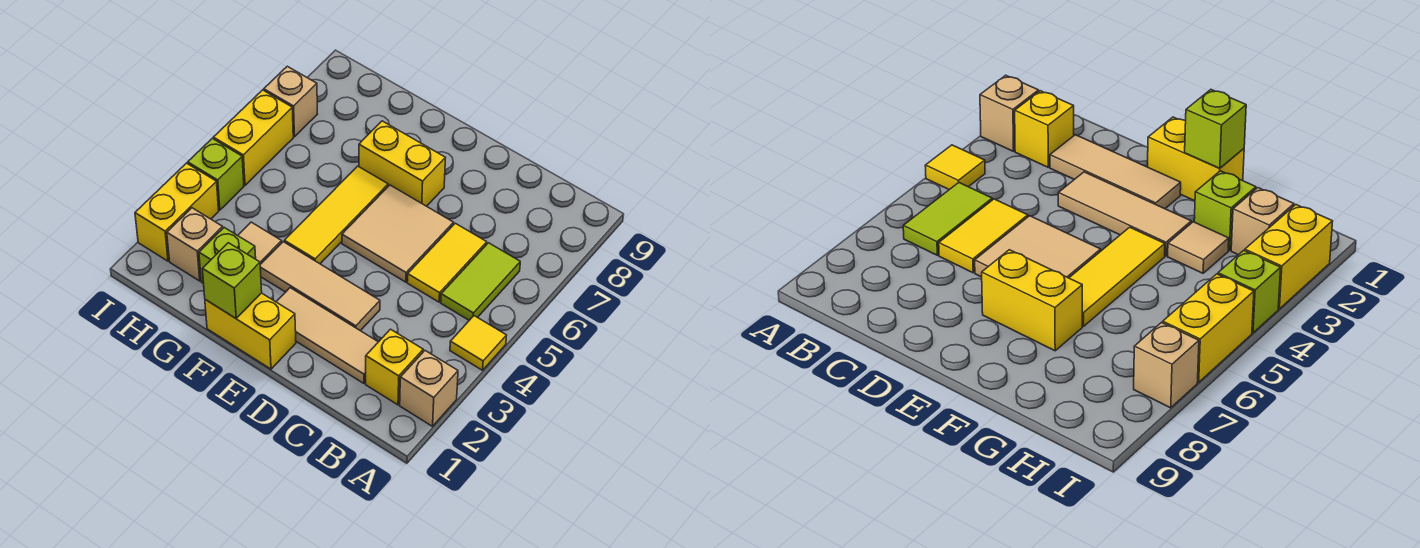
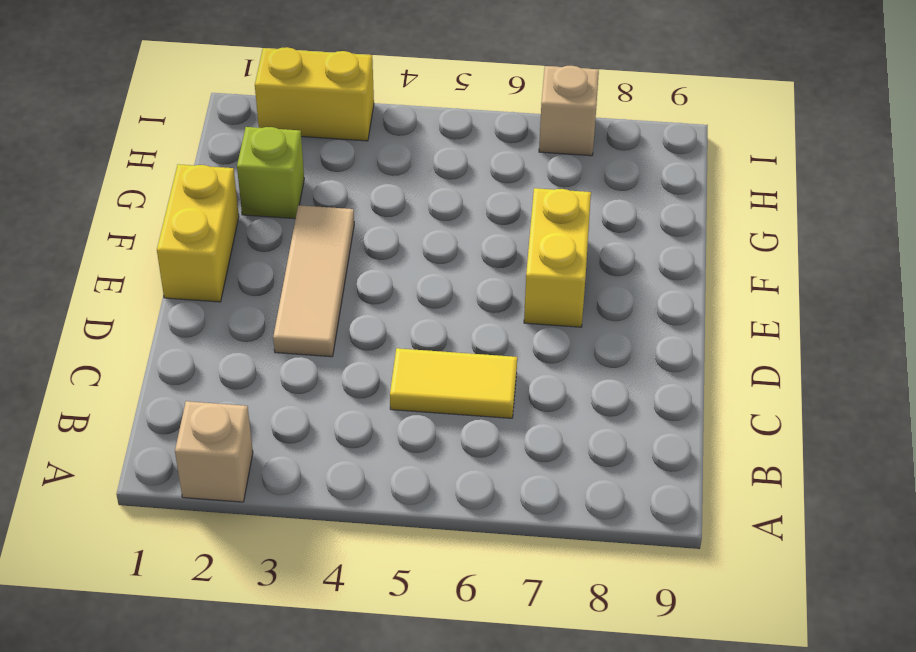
none -> yellow tile A4 level 1
none -> yellow brick B2 level 1
none -> lime tile B5:B6 level 1

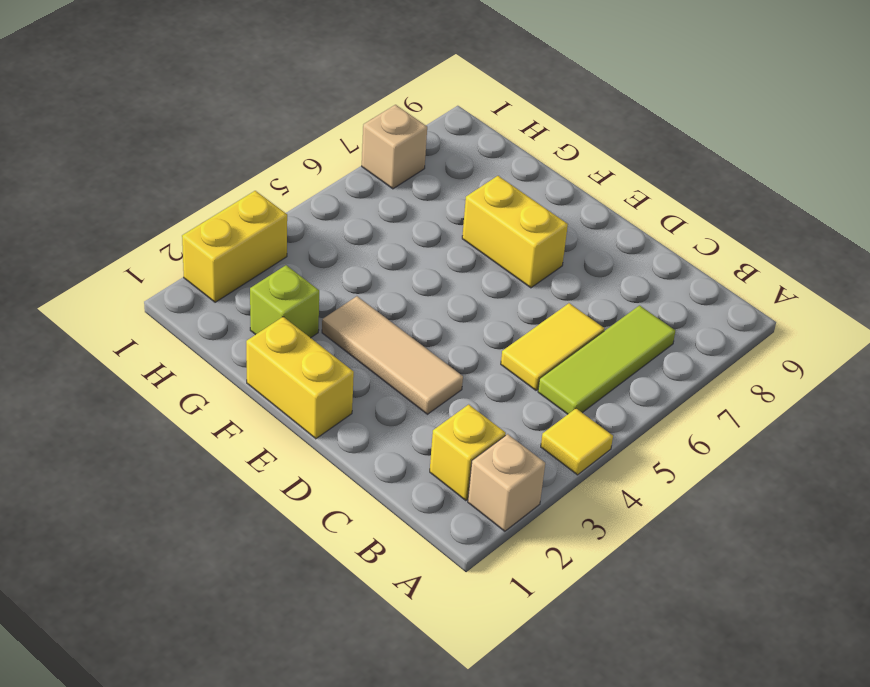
lime tile B5:B7 level 1 -> lime tile B5:B6 level 1
none -> tan tile C2:E2 level 1
none -> tan tile D5:E6 level 1
none -> yellow tile F4:F6 level 1

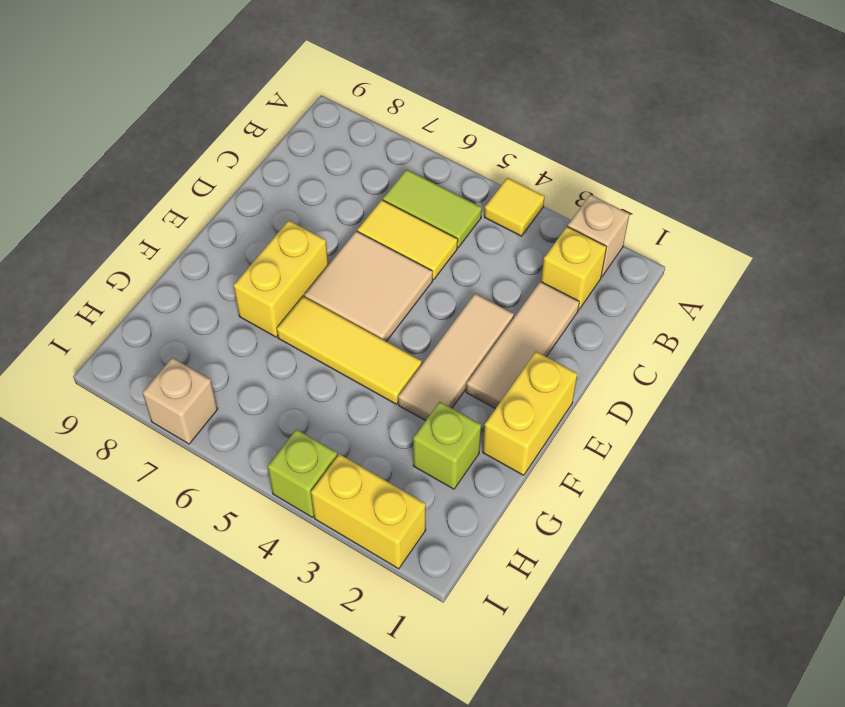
none -> tan tile G3 level 1
none -> tan brick H2 level 1
none -> yellow brick I5:I6 level 1

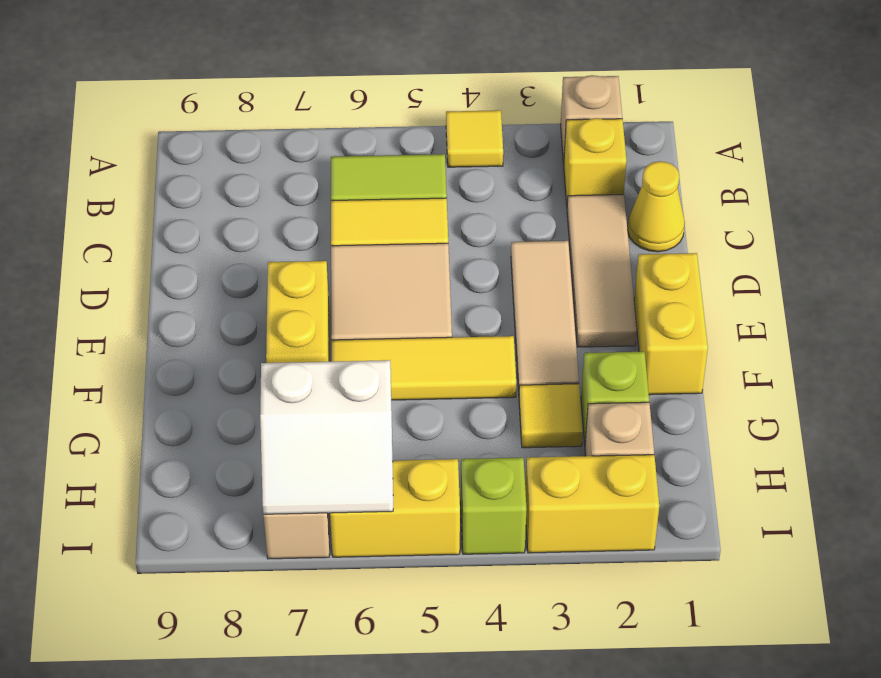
yellow cone C1 level 1 -> none
yellow tile G3 level 1 -> tan tile G3 level 1
white slope H6:I7 level 2 top H -> none
none -> lime brick F1 level 2

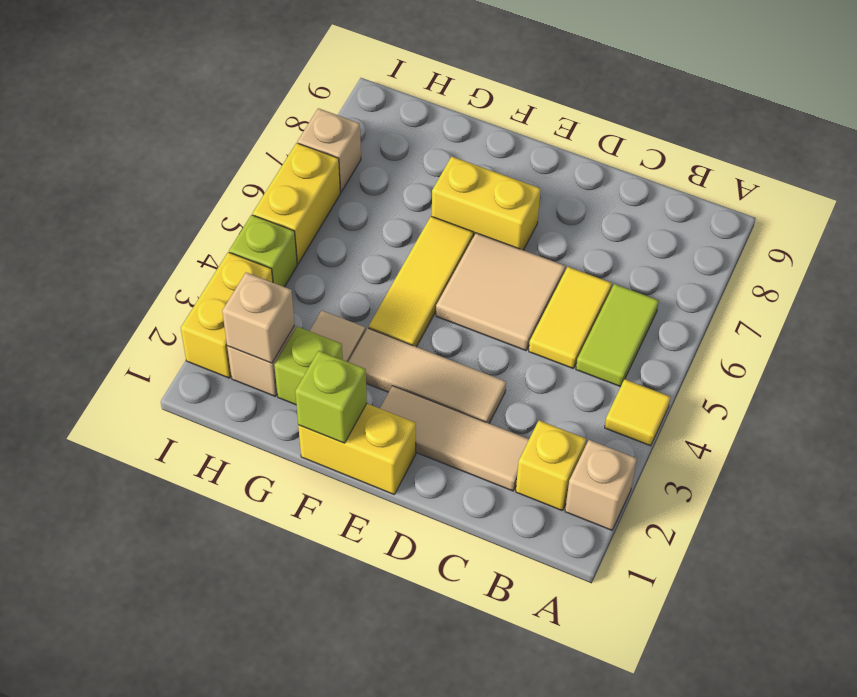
tan brick H2 level 2 -> none

